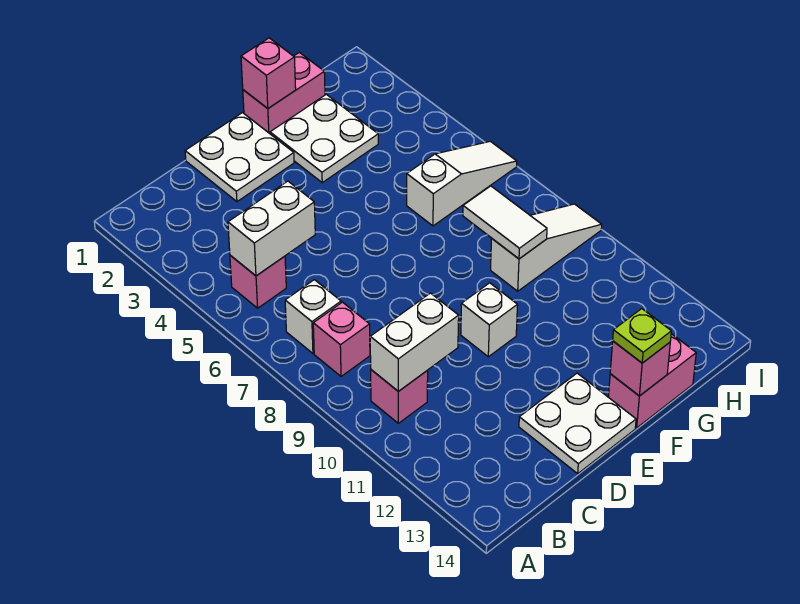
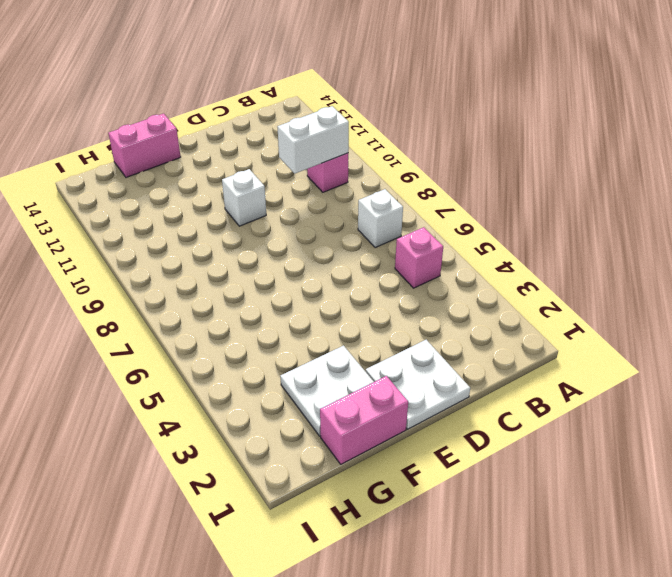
none -> pink brick B8 level 1
none -> white plate D13:E14 level 1
none -> white slope G6:I6 level 1 top G

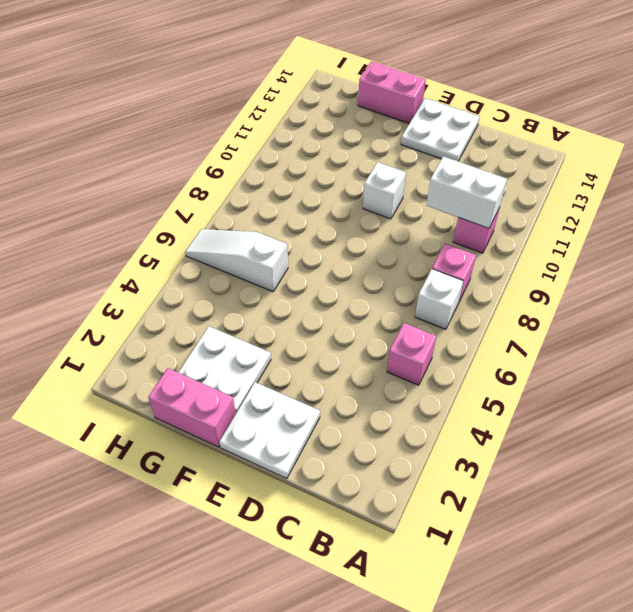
none -> white slope G9:I9 level 1 top G
none -> white brick B5:C5 level 2
none -> pink brick F1 level 2

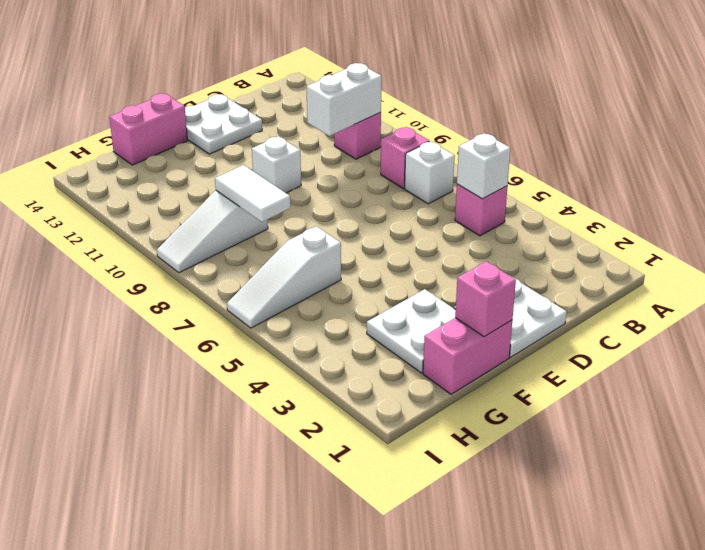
white brick B5 level 2 -> white brick B5:C5 level 2
none -> pink brick F14 level 2
none -> lime plate F14 level 3

